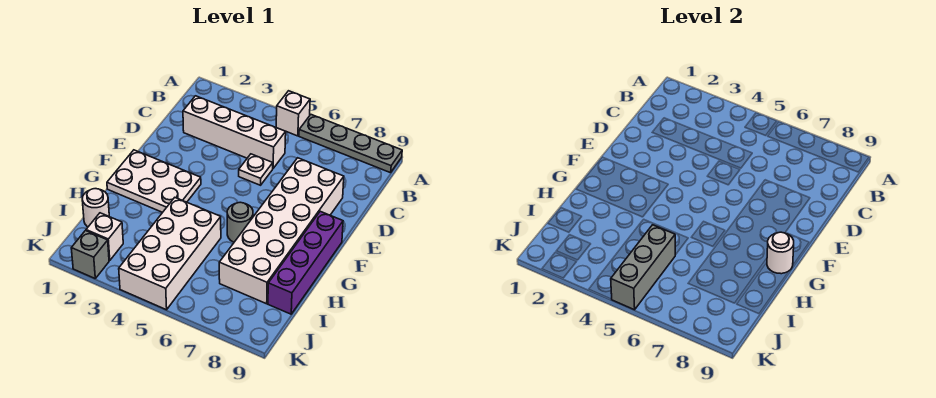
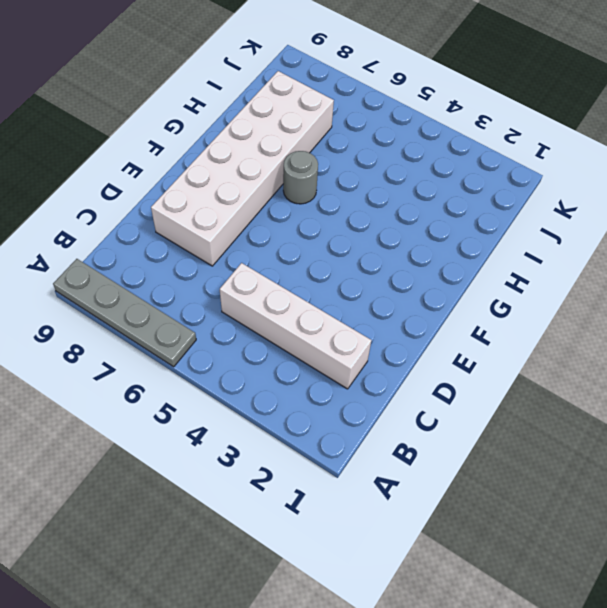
none -> white brick A5 level 1
none -> white plate D5 level 1
none -> white plate F1:G3 level 1

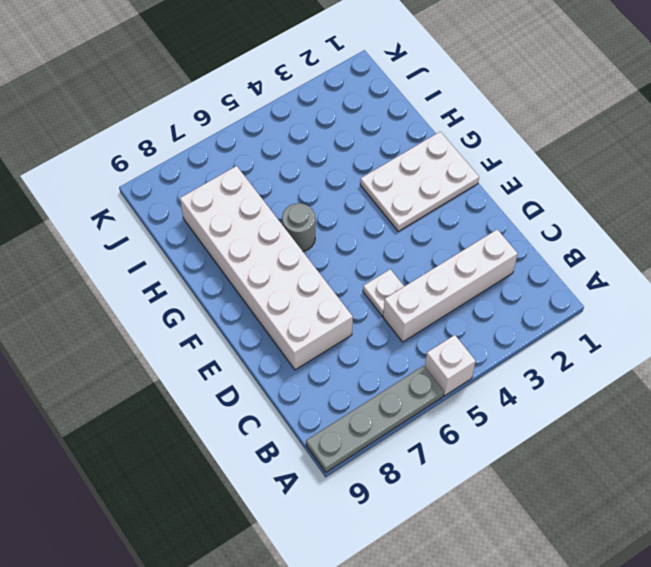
none -> purple brick F9:I9 level 1
none -> white brick H4:K5 level 1
none -> white round brick I1 level 1

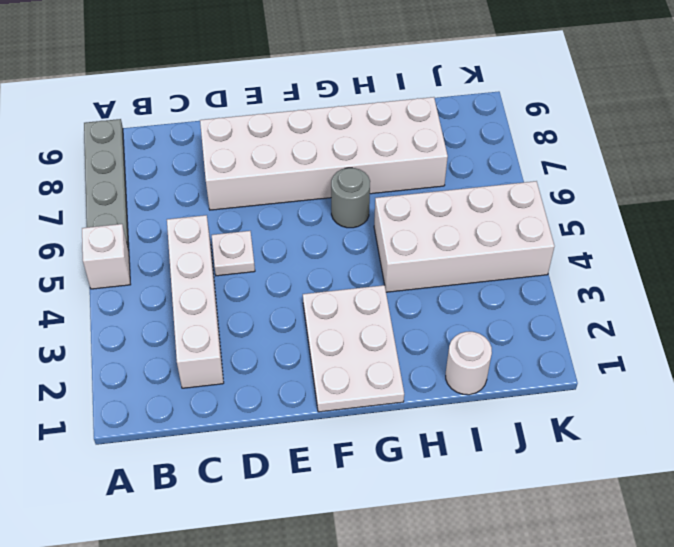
none -> purple brick F9:I9 level 1
none -> white brick J2 level 1
none -> grey brick K2 level 1

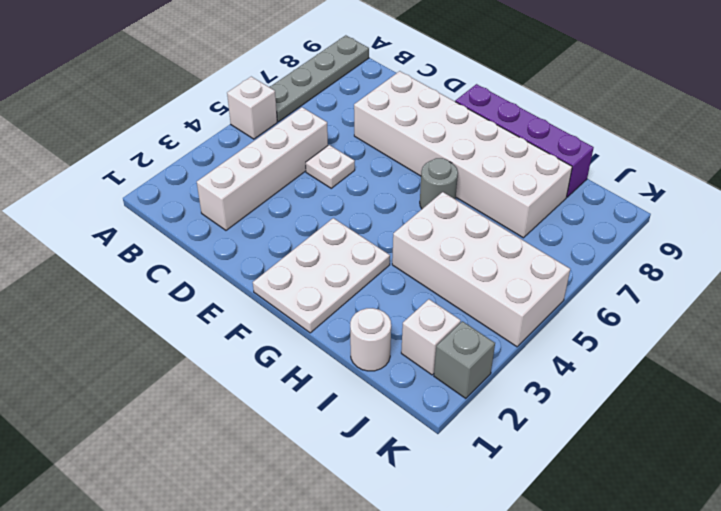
none -> white round brick G9 level 2
none -> grey brick I5:K5 level 2

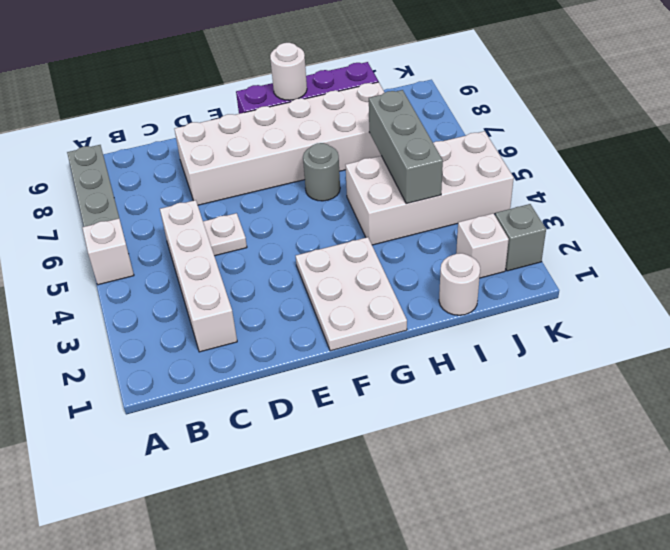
grey brick I4:I6 level 2 -> grey brick I5:K5 level 2

